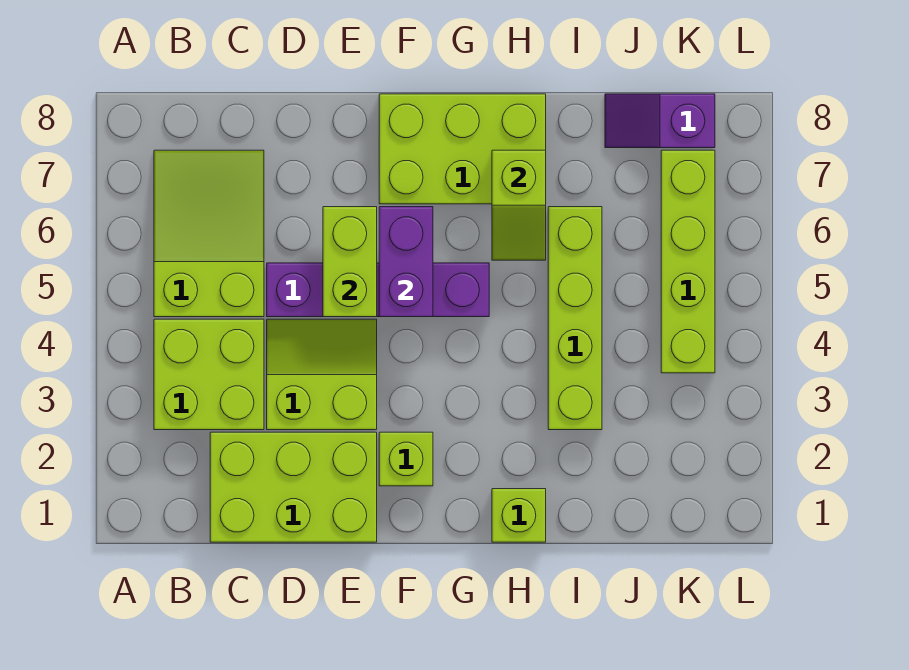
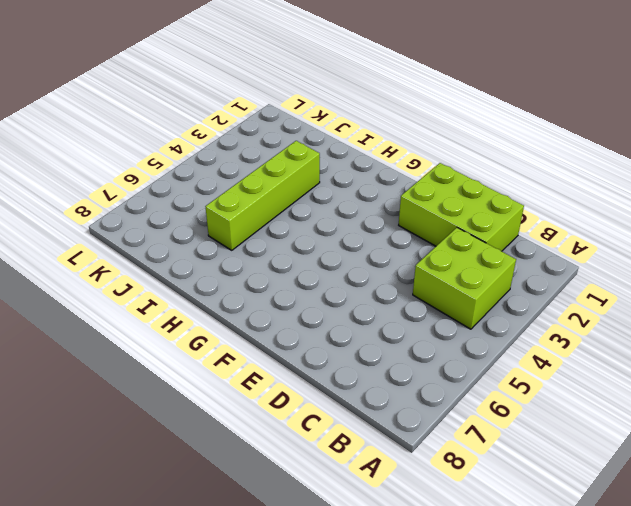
none -> lime slope B5:C7 level 1 top 5
none -> lime slope D3:E4 level 1 top 3
none -> purple brick D5:G5 level 1

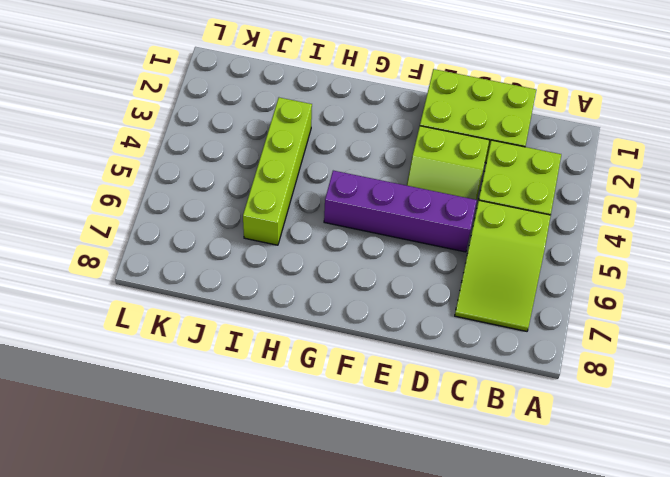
none -> lime brick F2 level 1
none -> lime brick F7:H8 level 1
none -> lime brick H1 level 1

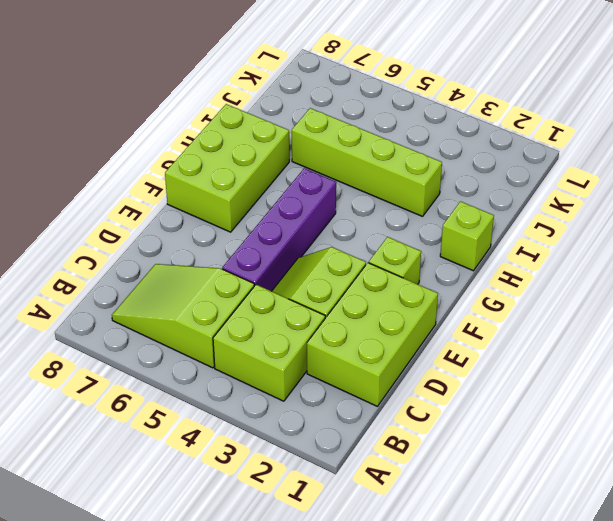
none -> purple slope J8:K8 level 1 top K
none -> lime brick K4:K7 level 1
none -> lime brick E5:E6 level 2

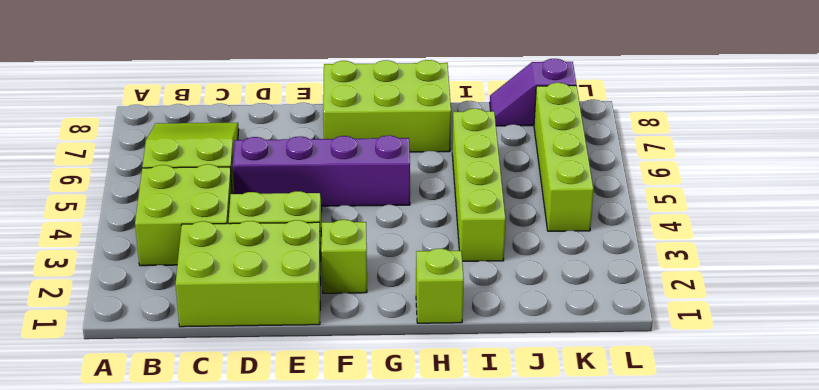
none -> lime brick E5:E6 level 2
none -> purple brick F5:F6 level 2
none -> lime slope H6:H7 level 2 top 7

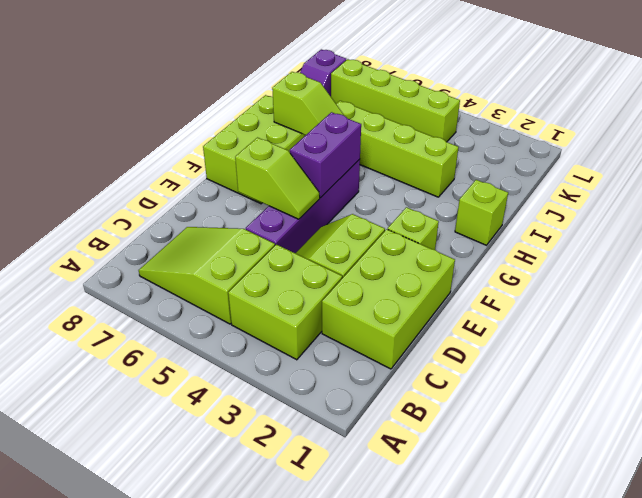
lime slope E5:E6 level 2 top 6 -> lime brick E5:E6 level 2
purple brick F5:G5 level 2 -> purple brick F5:F6 level 2

